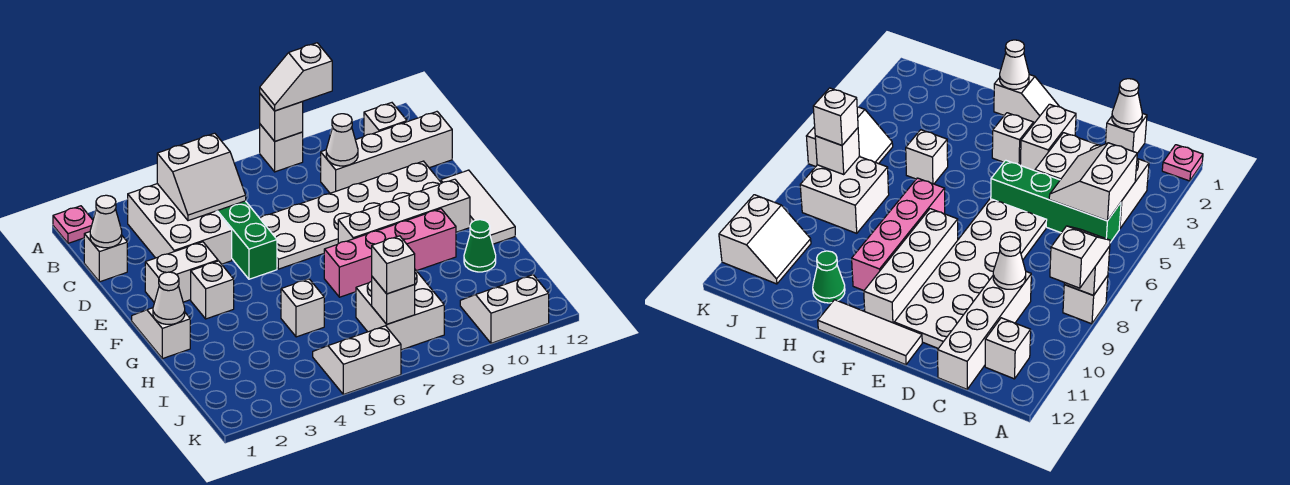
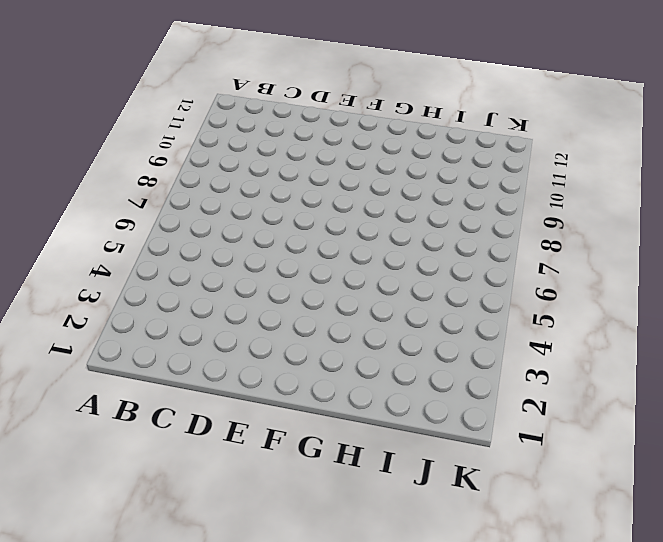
none -> pink plate A1 level 1
none -> white brick A8 level 1
none -> white brick B3:D4 level 1

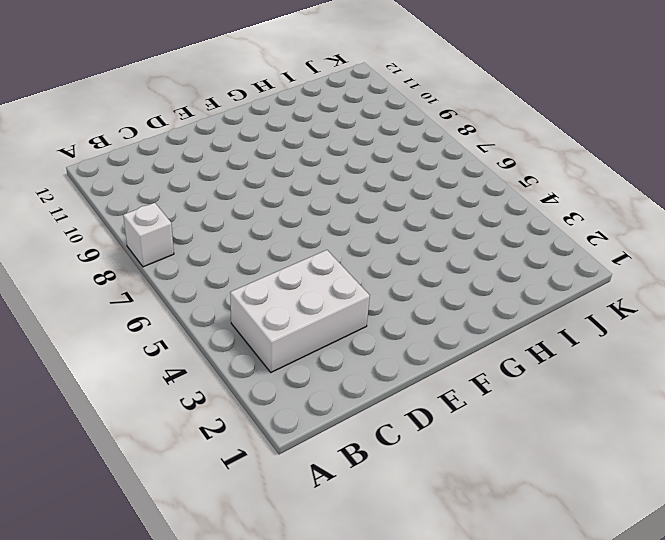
none -> pink plate A1 level 1
none -> green brick B5:E5 level 1
none -> white brick B11 level 1

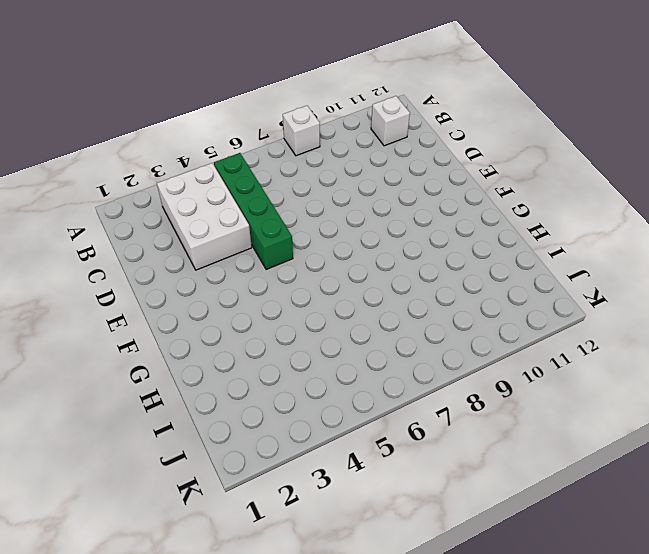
none -> pink plate A1 level 1
none -> white brick C1 level 1
none -> white brick C9:C12 level 1

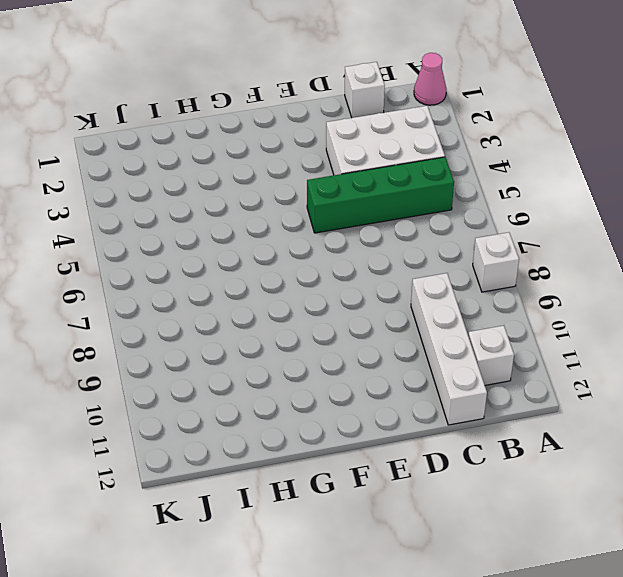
pink cone A1 level 1 -> pink plate A1 level 1
none -> white plate D6:E11 level 1
none -> white brick E2:E3 level 1
none -> white tile E12:G12 level 1

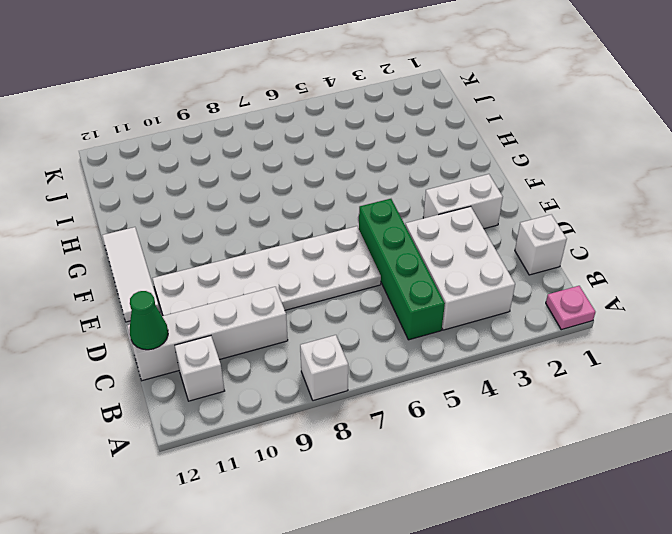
green cone C12 level 2 -> green cone H11 level 1
none -> white slope F1:G1 level 1 top G
none -> white brick F3 level 1
none -> white brick F8:F11 level 1

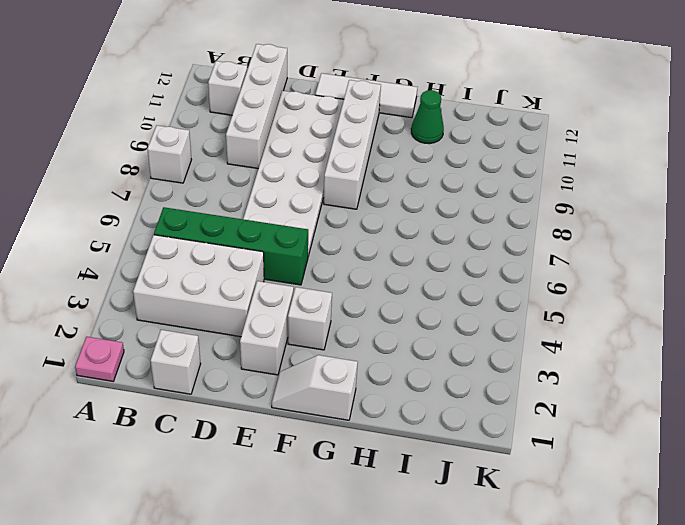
none -> pink brick G7:G10 level 1
none -> white brick H5 level 1
none -> white brick I7:J8 level 1

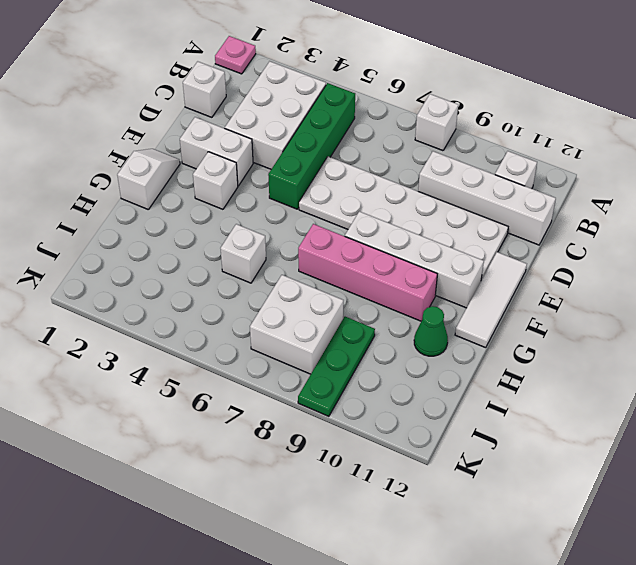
green plate I9:K9 level 1 -> none
none -> white slope J5:K6 level 1 top K
none -> white slope J10:K11 level 1 top K
none -> white brick A8 level 2

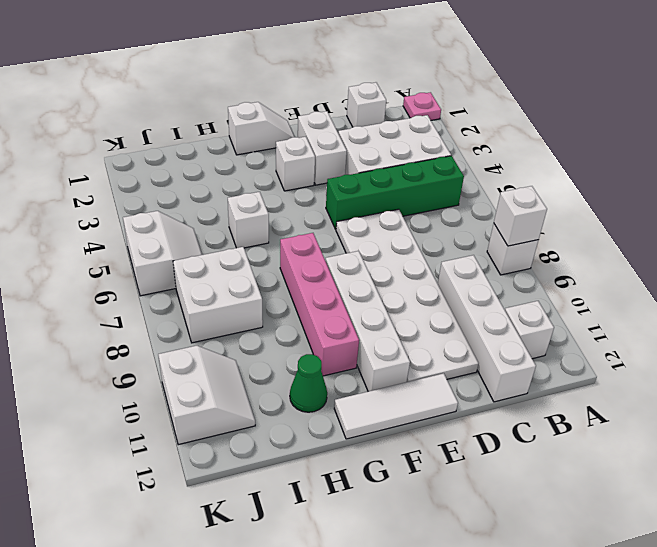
none -> white slope B4:C5 level 2 top B
none -> white cone C1 level 2
none -> white cone C9 level 2

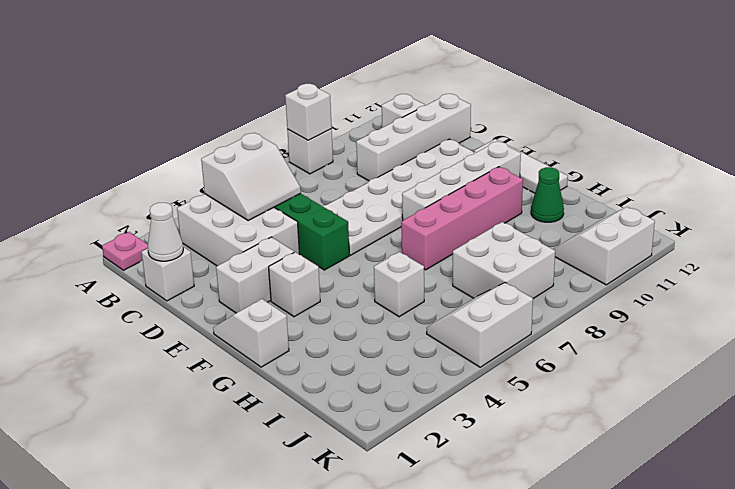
none -> white cone C9 level 2
none -> white cone G1 level 2
none -> white brick J7 level 2

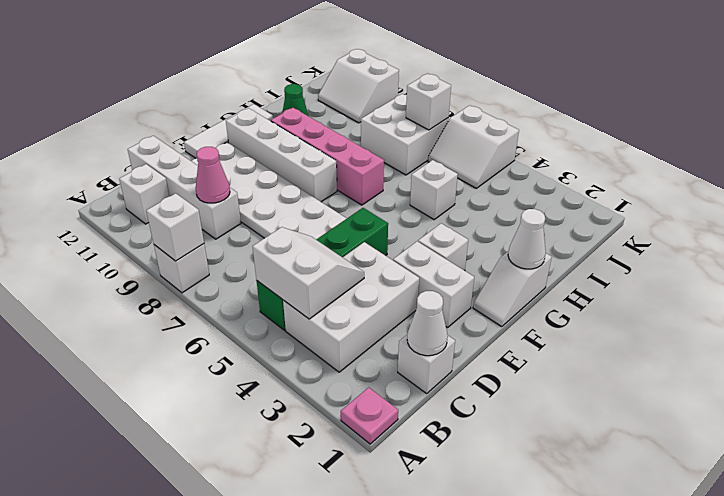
pink cone C9 level 2 -> white cone C9 level 2
none -> white slope A8:A9 level 3 top 9
none -> white brick J7 level 3

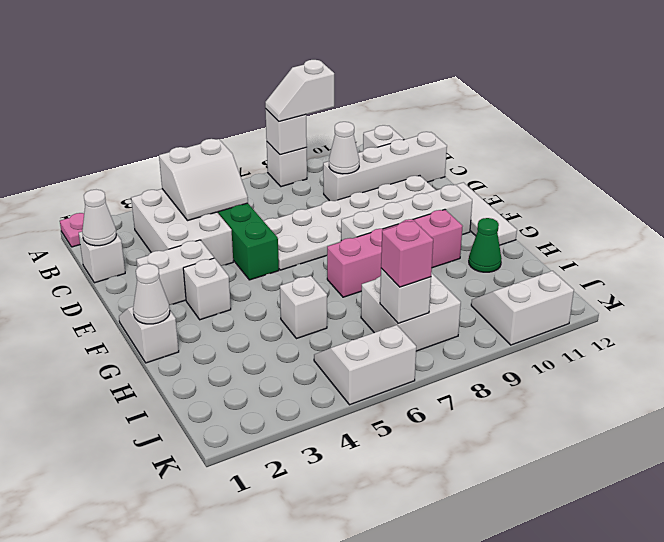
pink brick J7 level 3 -> white brick J7 level 3

